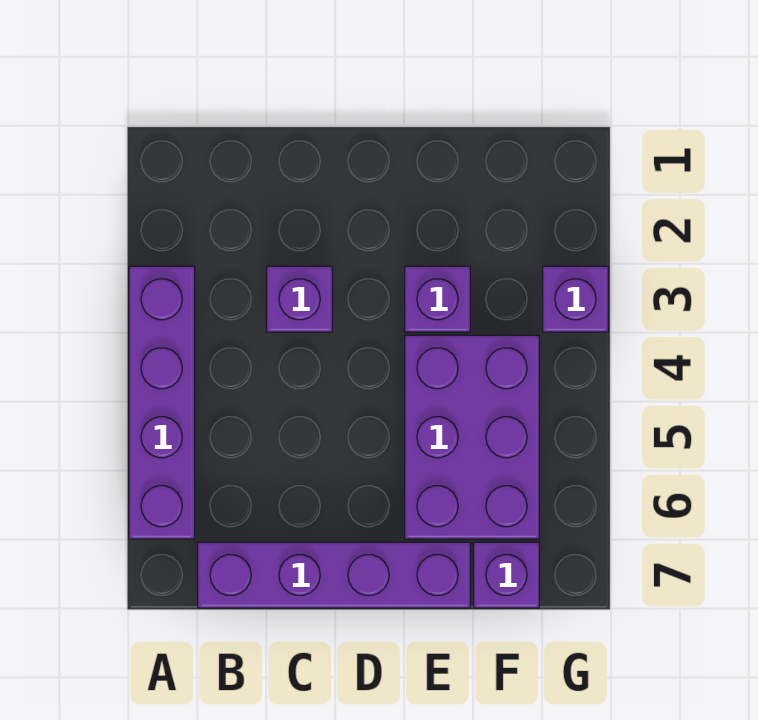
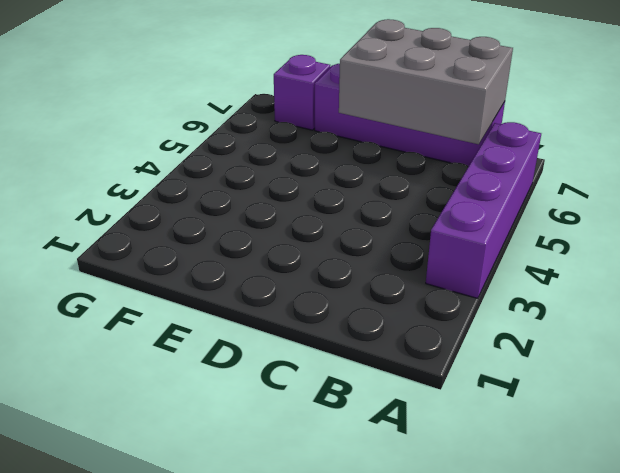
grey brick B6:D7 level 2 -> none
none -> purple brick C3 level 1
none -> purple brick E3 level 1

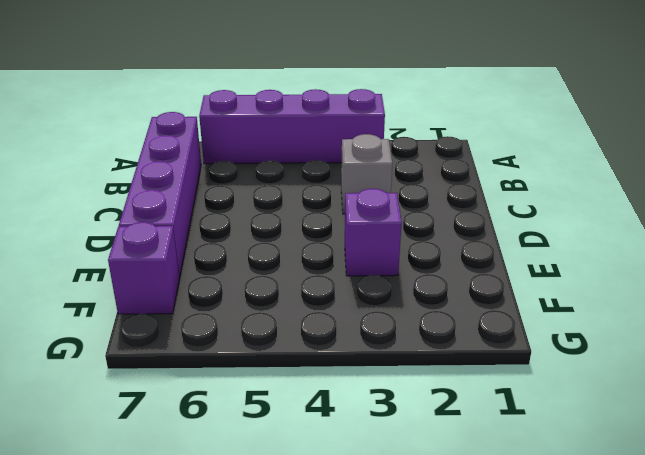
grey brick C3 level 1 -> purple brick C3 level 1
none -> purple brick E4:F6 level 1
none -> purple brick G3 level 1

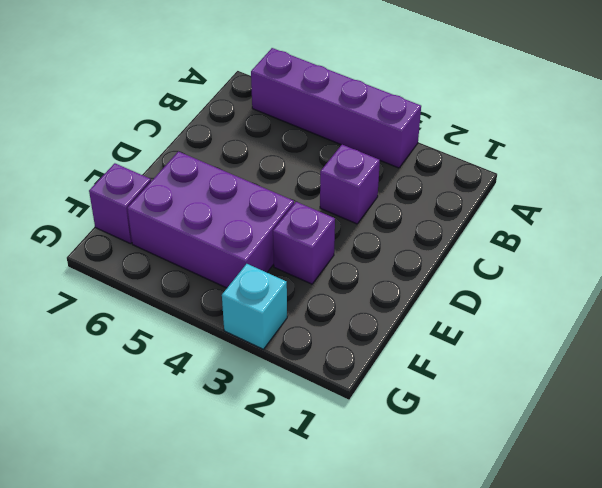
cyan brick G3 level 1 -> purple brick G3 level 1
none -> purple brick B7:E7 level 1

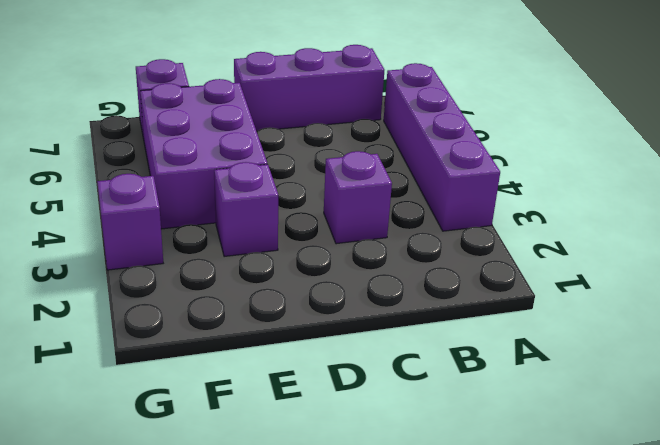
purple brick B7:D7 level 1 -> purple brick B7:E7 level 1

